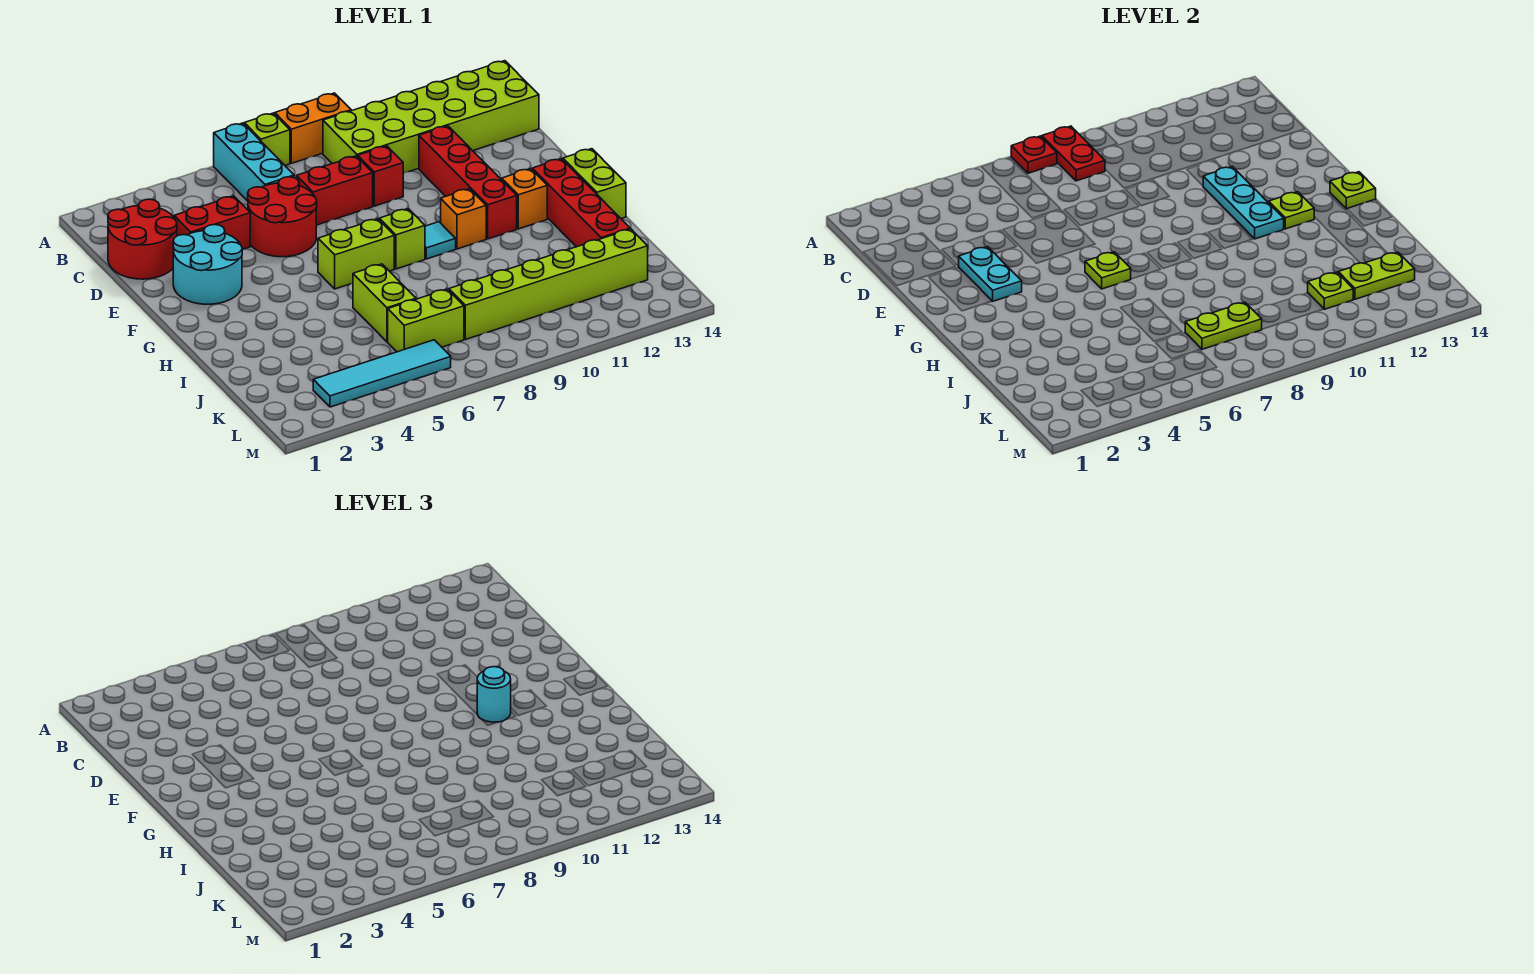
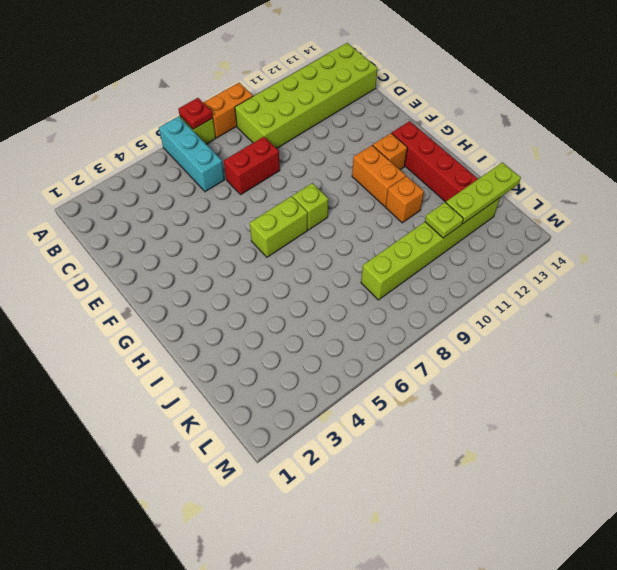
orange brick G11:H11 level 1 -> red brick D11:G11 level 1
orange brick I11 level 1 -> orange brick G10 level 1
lime plate K12:K14 level 2 -> lime plate K12:K13 level 2
none -> red round brick C1:D2 level 1
none -> red brick D3:D4 level 1
none -> red round brick D5:E6 level 1
none -> red brick D9 level 1

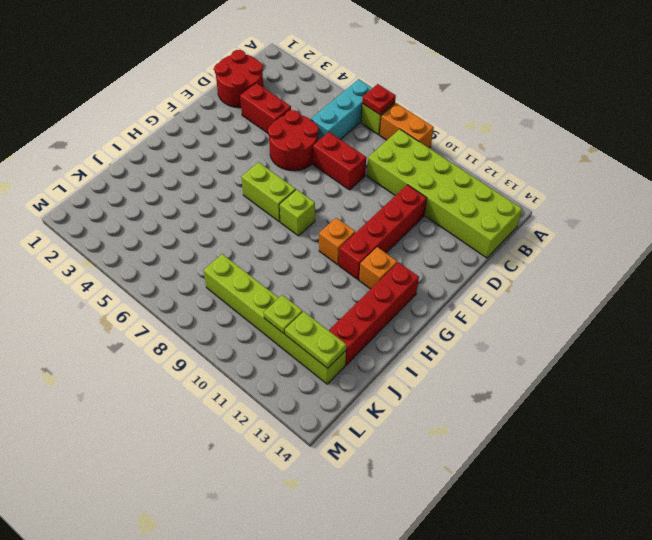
none -> red brick D9 level 1
none -> cyan round brick E2:F3 level 1
none -> cyan tile G9 level 1
none -> lime brick G14:H14 level 1

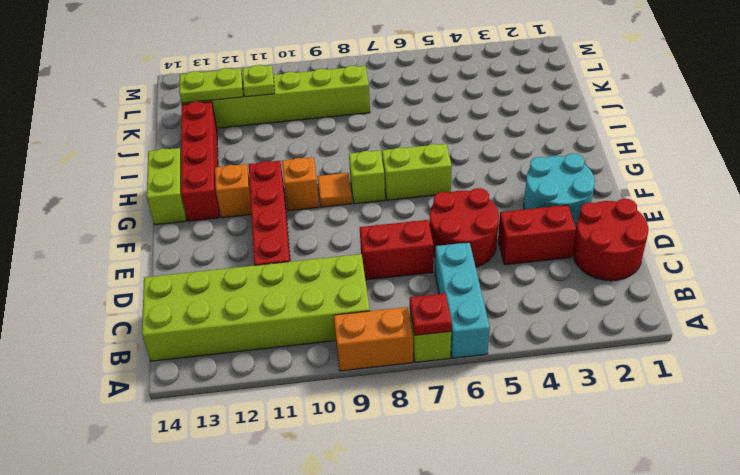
orange tile G9 level 1 -> cyan tile G9 level 1
none -> red brick D9 level 1
none -> lime brick I6:J6 level 1
none -> lime brick K6:K7 level 1
none -> cyan tile L3:L6 level 1

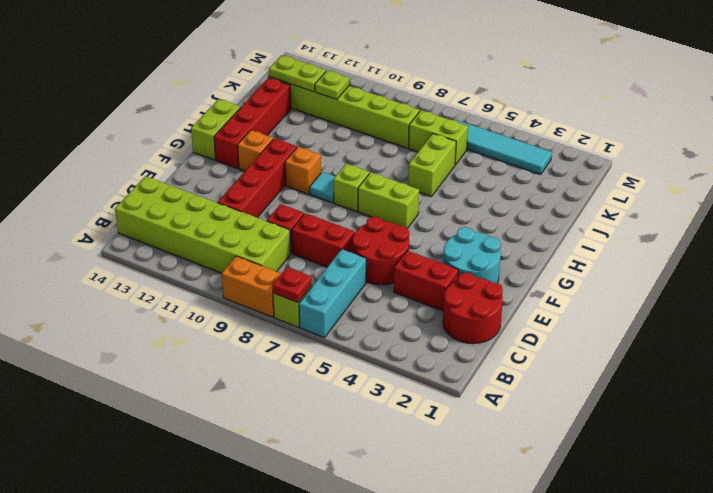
none -> red plate A8:B8 level 2
none -> cyan plate E3:F3 level 2
none -> cyan plate E11:G11 level 2
none -> lime plate G6 level 2

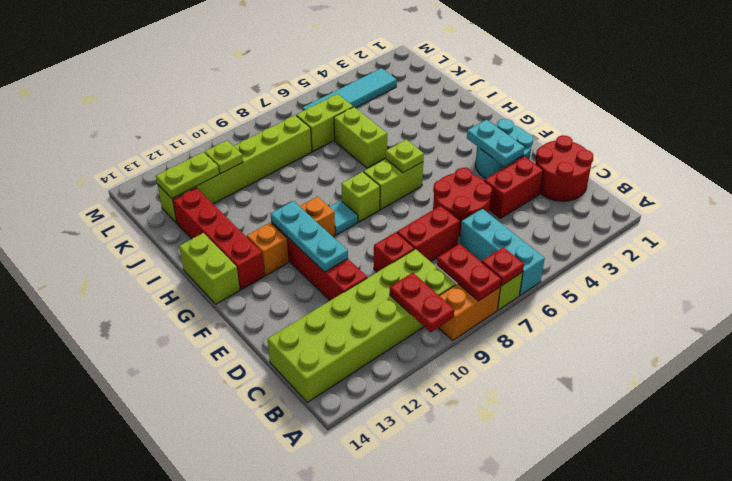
red plate A10:B10 level 2 -> none
none -> lime plate G12 level 2
none -> lime plate G14 level 2
none -> lime plate K7:K8 level 2
none -> cyan round brick G11 level 3

